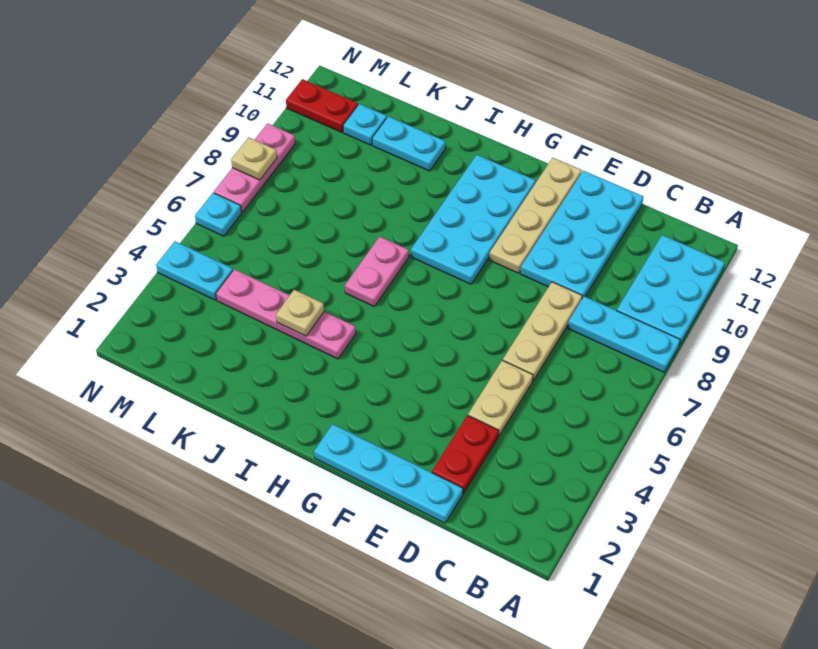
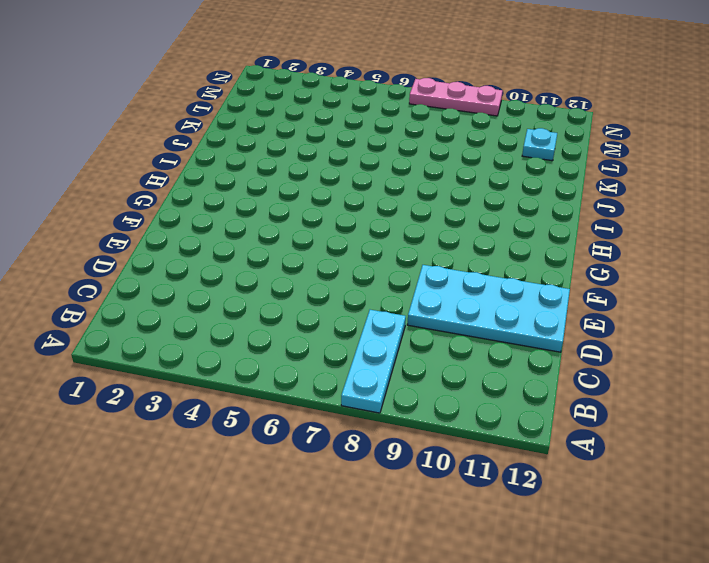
none -> cyan plate A9:B11 level 1
none -> cyan plate D1:G1 level 1
none -> red plate D2:D3 level 1

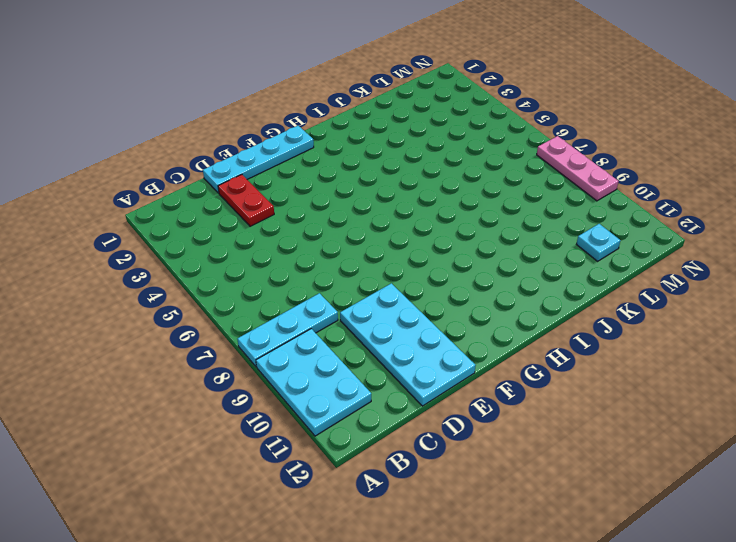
none -> tan plate D4:D5 level 1
none -> tan plate D6:D8 level 1
none -> tan plate F9:F12 level 1

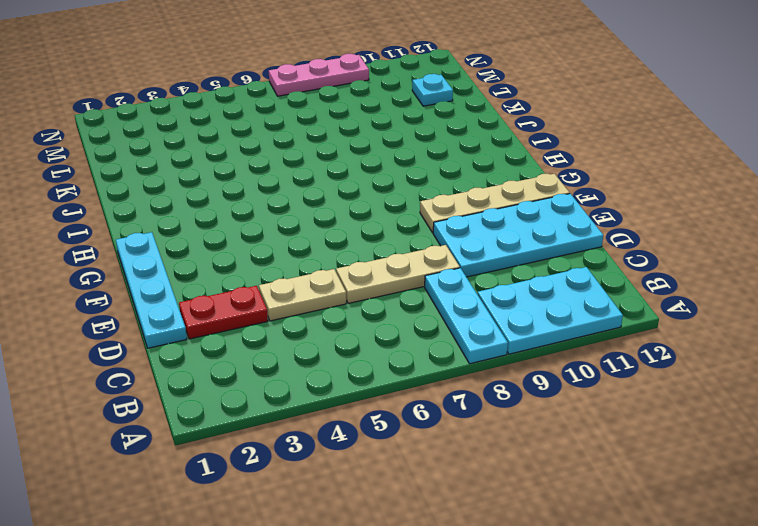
none -> cyan plate G8:H11 level 1
none -> pink plate I4:L4 level 1
none -> pink plate I6:I7 level 1

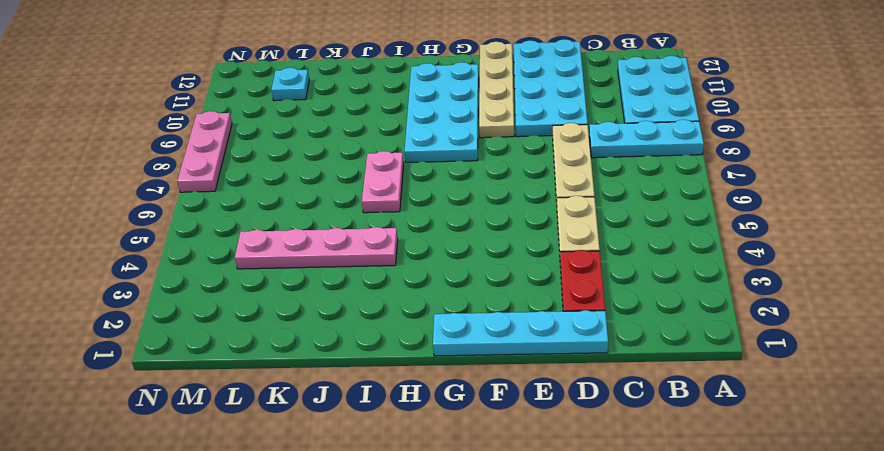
none -> cyan plate J11:K11 level 1
none -> cyan plate M4:N4 level 1
none -> red plate M11:N11 level 1

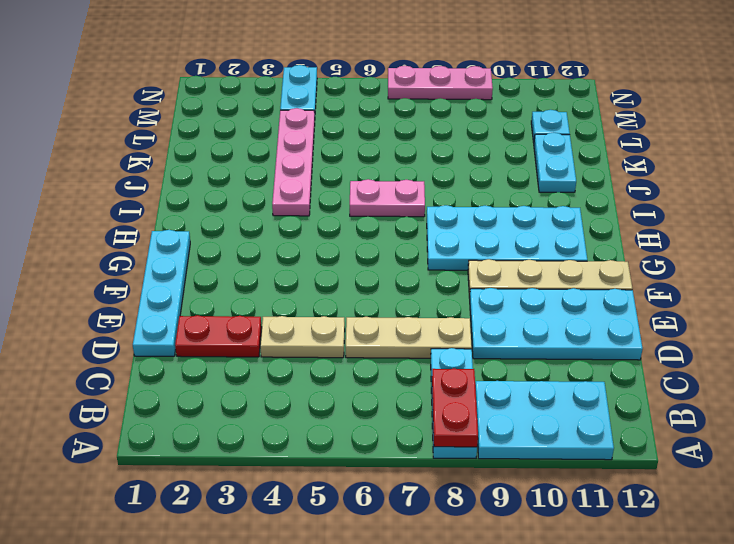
red plate A8:B8 level 2 -> red plate M11:N11 level 1
none -> cyan plate N6 level 1
none -> tan plate J4 level 2
none -> tan plate N8 level 2

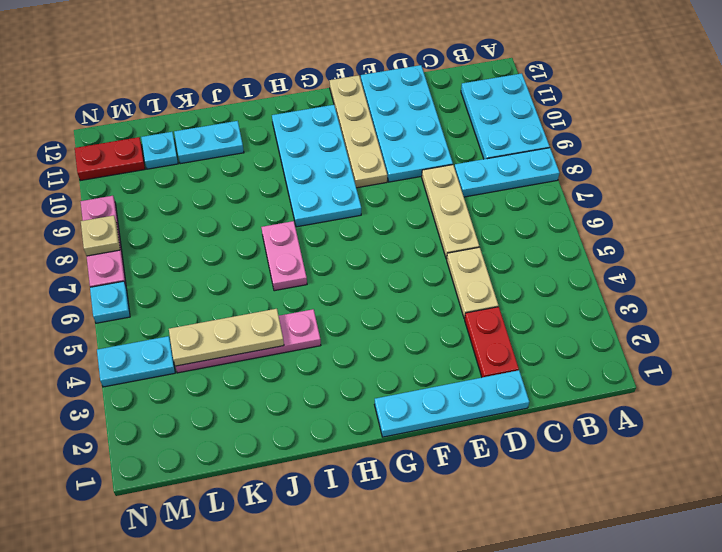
tan plate J4:L4 level 2 -> tan plate J4 level 2

